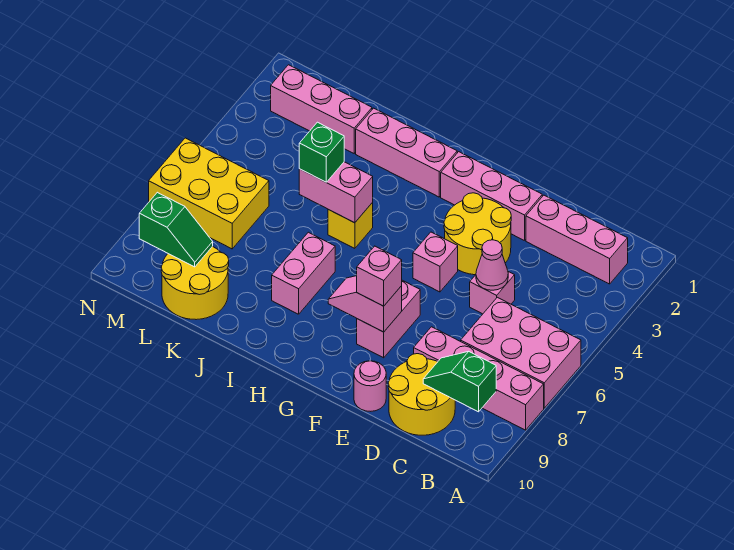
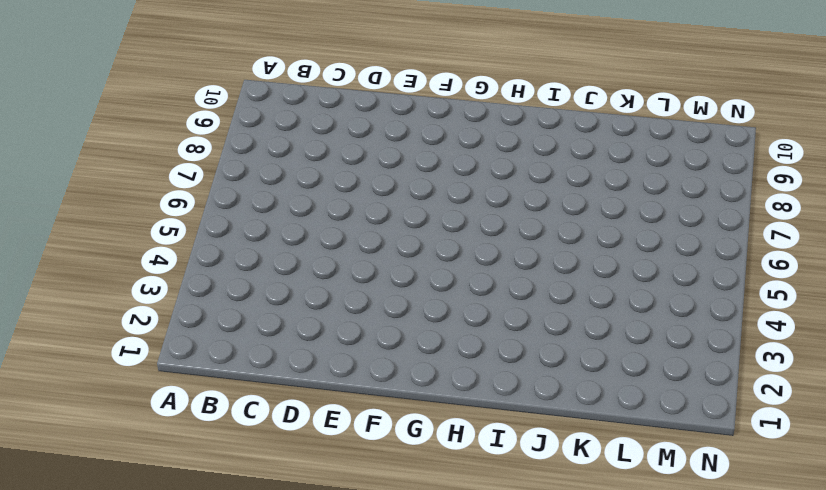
none -> pink brick A6:C7 level 1
none -> pink brick A8:D8 level 1
none -> pink brick B2:D2 level 1

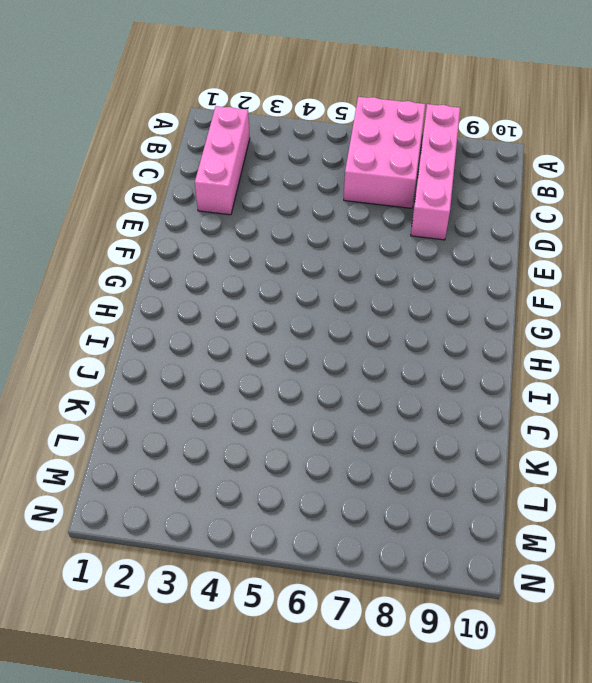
none -> yellow round brick C9:D10 level 1
none -> pink brick D5 level 1
none -> pink brick E2:G2 level 1

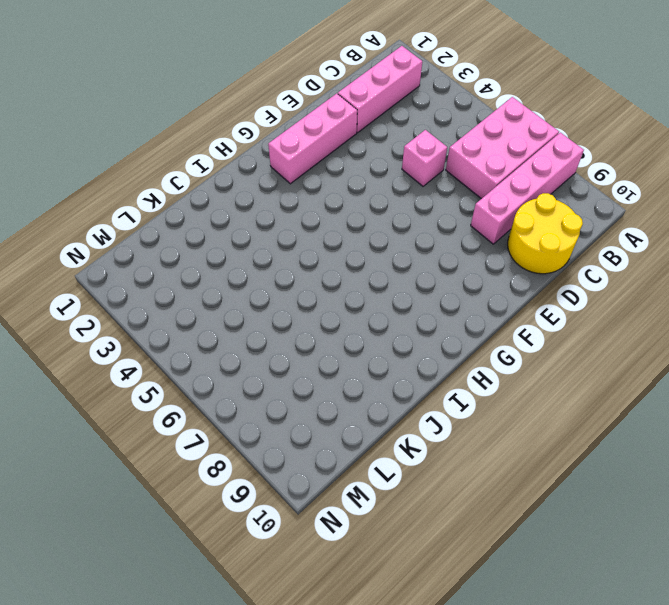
none -> yellow round brick E3:F4 level 1
none -> pink round brick E10 level 1
none -> pink brick F5 level 1

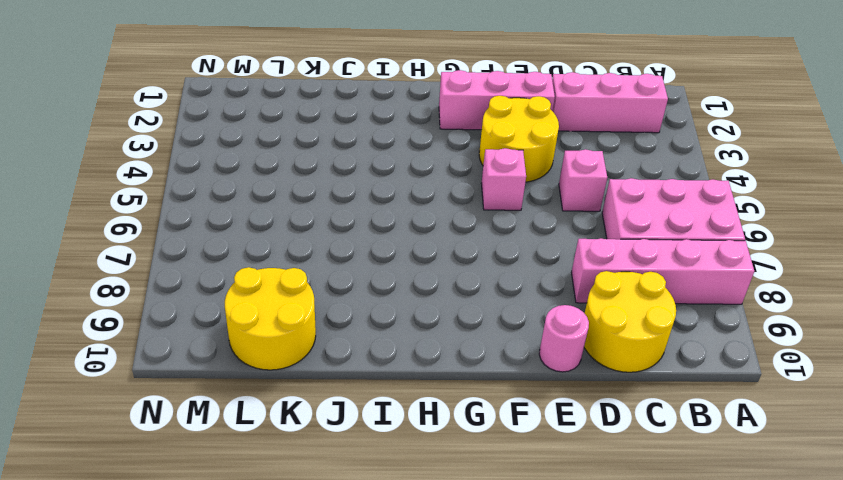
none -> pink brick F7:F8 level 1
none -> pink brick H2:J2 level 1
none -> yellow brick I5 level 1

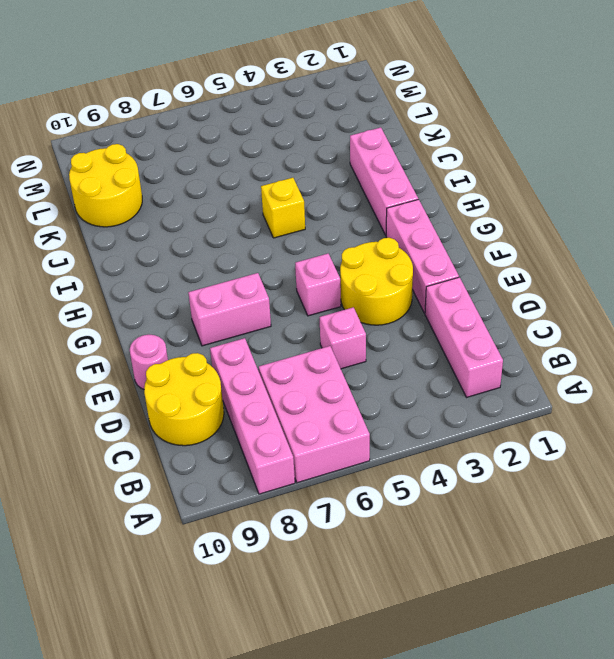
none -> pink brick I7:I8 level 1
none -> pink brick K2:M2 level 1
none -> yellow brick L6:N7 level 1

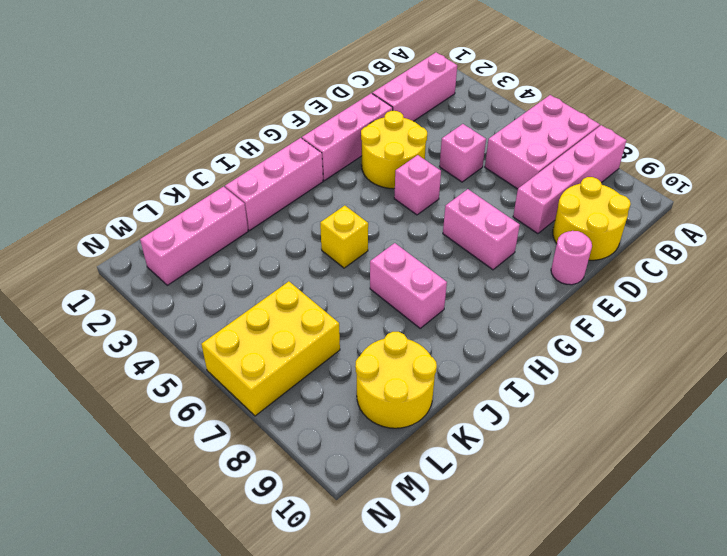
none -> green slope B9:C9 level 2 top B
none -> pink cone D5 level 2
none -> pink slope F8:G8 level 2 top F

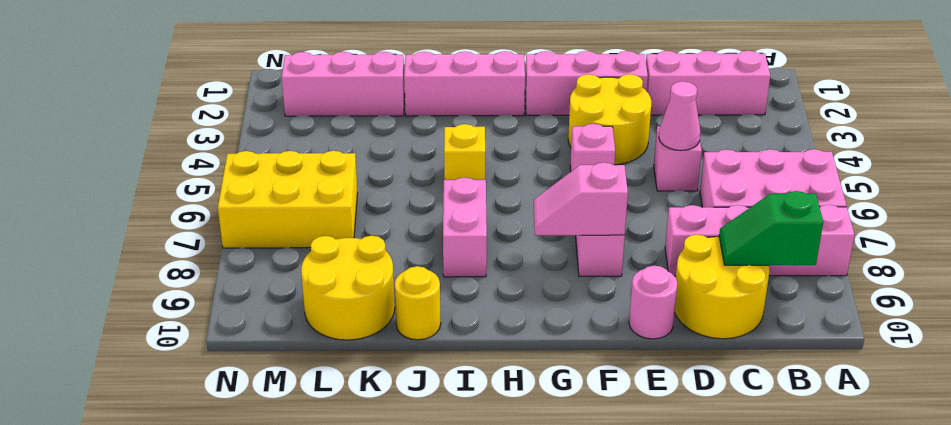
yellow round brick J10 level 1 -> none
none -> pink brick I5:J5 level 2
none -> green slope L9:M9 level 2 top M
none -> pink brick F8 level 3

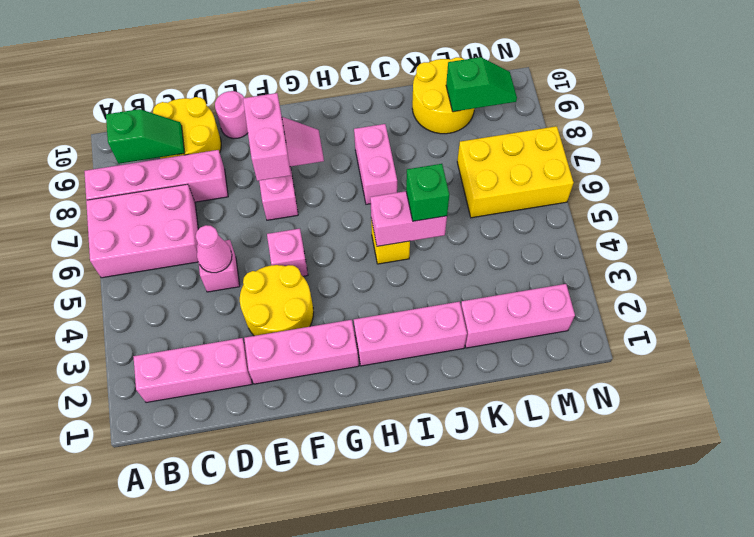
pink brick F7:F8 level 3 -> pink brick F8 level 3
green slope L9:M9 level 2 top L -> green slope L9:M9 level 2 top M

